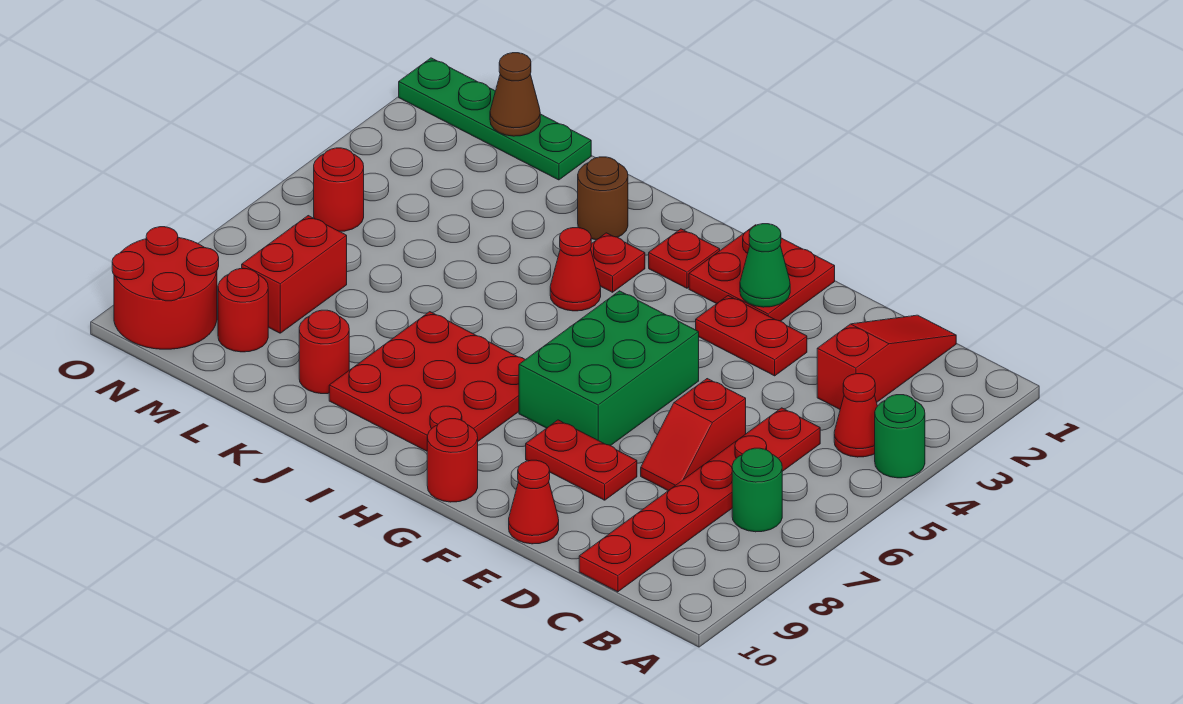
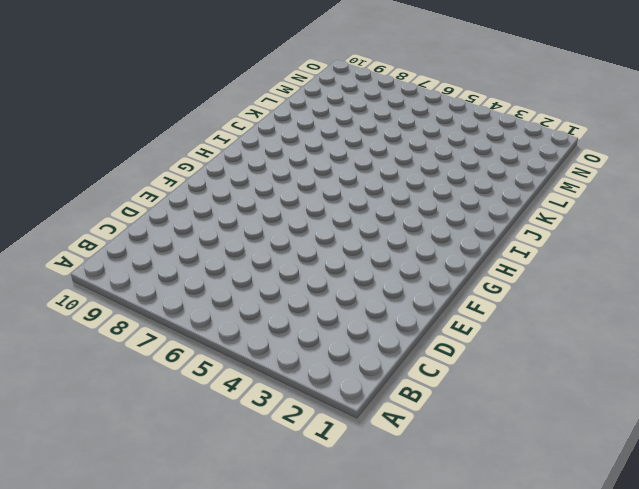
none -> green round brick A4 level 1
none -> red cone B4 level 1
none -> green round brick B7 level 1

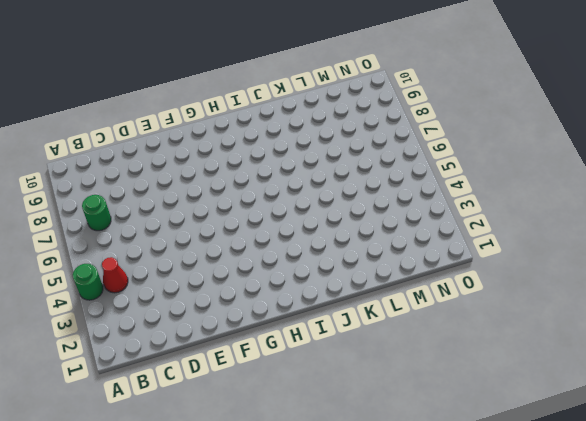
none -> red slope C1:C3 level 1 top 3
none -> red plate C5:C10 level 1
none -> red slope D6:D7 level 1 top 6

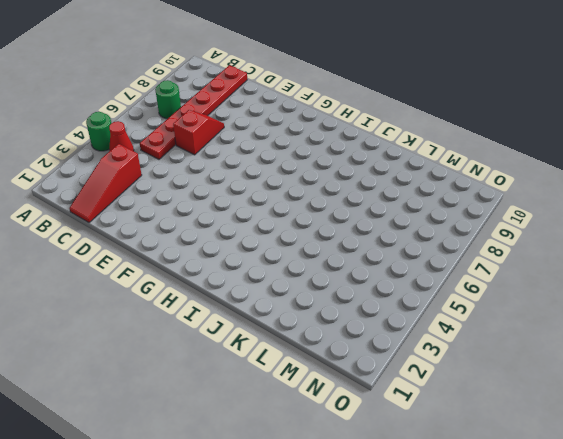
none -> red plate E3:F3 level 1
none -> red plate E8:F8 level 1
none -> red cone E10 level 1

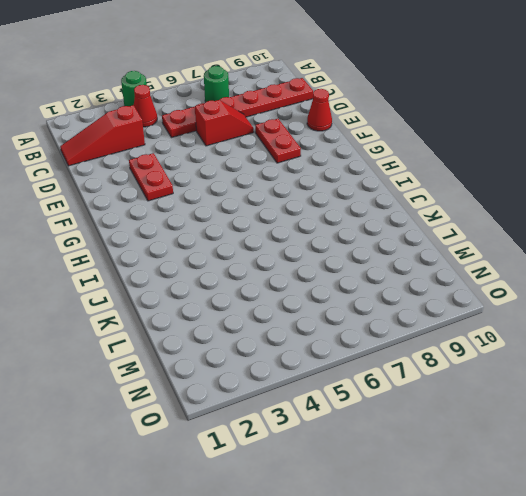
none -> red plate F1:G2 level 1
none -> green brick F5:G7 level 1
none -> red round brick G10 level 1

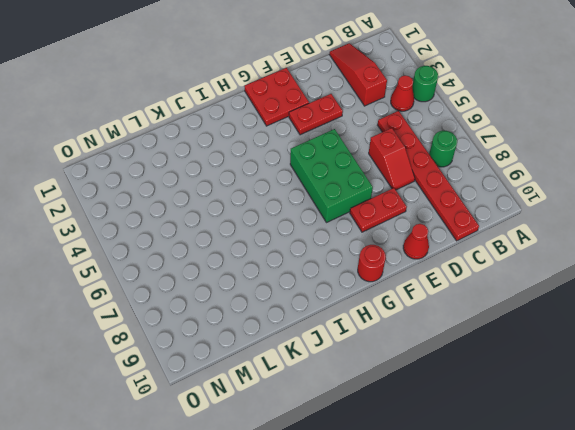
none -> red plate H2 level 1
none -> red plate H7:J9 level 1
none -> red plate I3 level 1

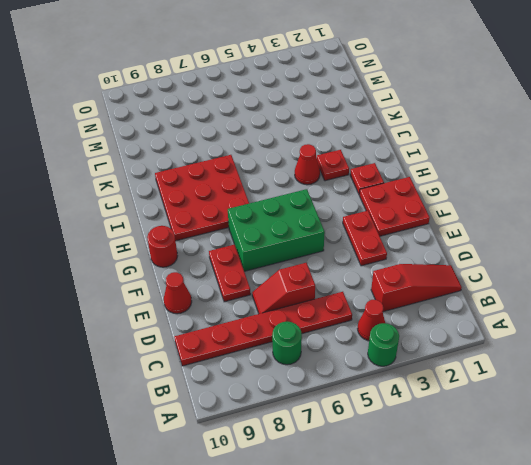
none -> brown round brick J2 level 1
none -> red round brick K9 level 1
none -> green plate L1:O1 level 1

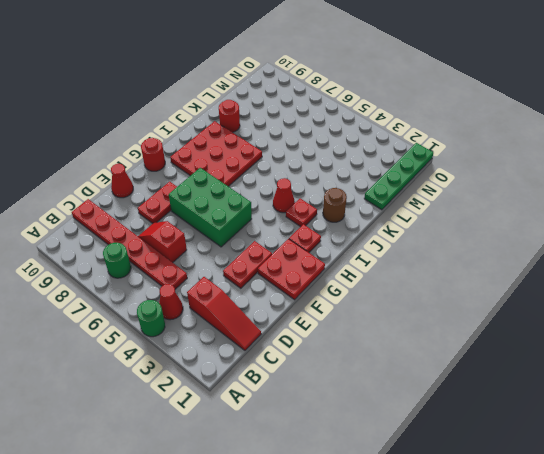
none -> red brick M7:M8 level 1
none -> red round brick M9 level 1
none -> red round brick N5 level 1

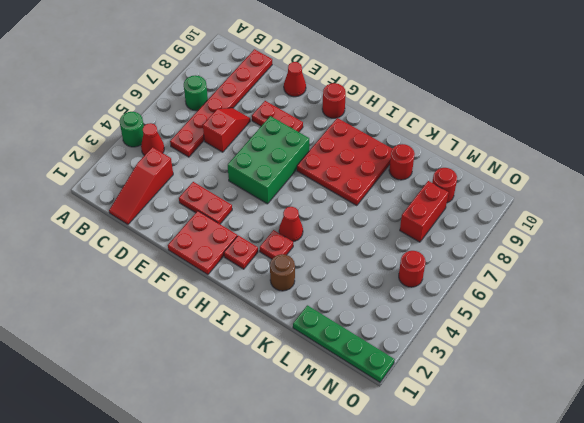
none -> red round brick N9:O10 level 1
none -> green cone F2 level 2
none -> brown cone M1 level 2

